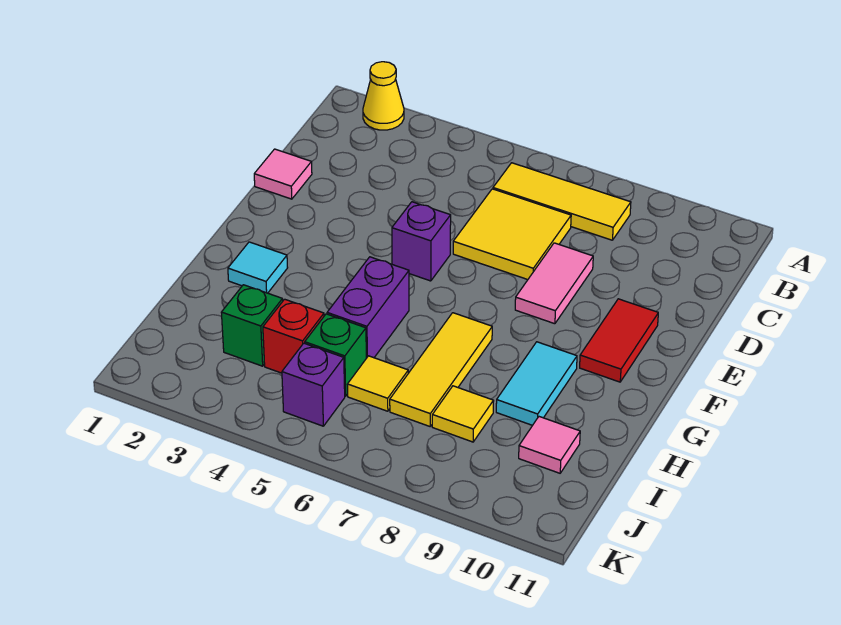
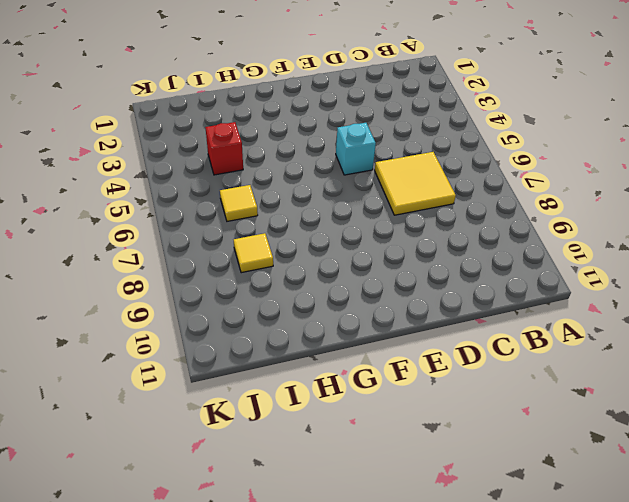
cyan brick E5 level 1 -> purple brick E5 level 1
none -> yellow cone A2 level 1
none -> yellow tile B6:B8 level 1
none -> pink tile D1 level 1

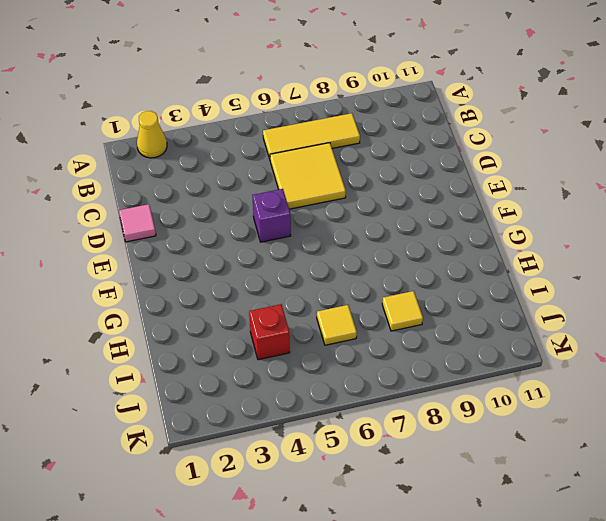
none -> pink tile D8:E8 level 1
none -> red tile E10:F10 level 1
none -> cyan tile G2 level 1

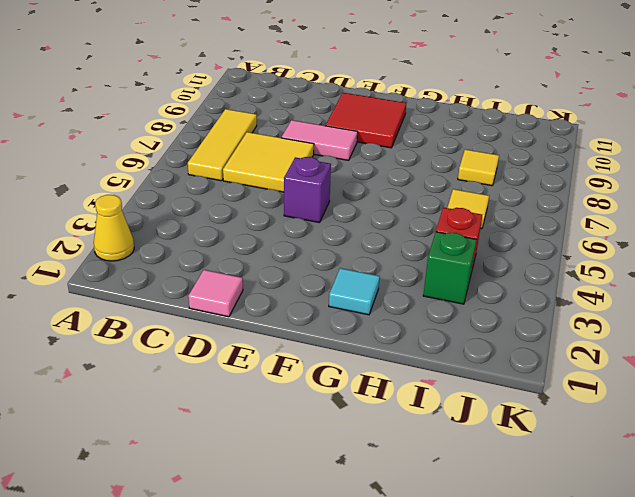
red tile E9:F10 level 1 -> red tile E10:F10 level 1
none -> purple brick G5:H5 level 1
none -> yellow tile G7:I7 level 1
none -> cyan tile G9:H9 level 1

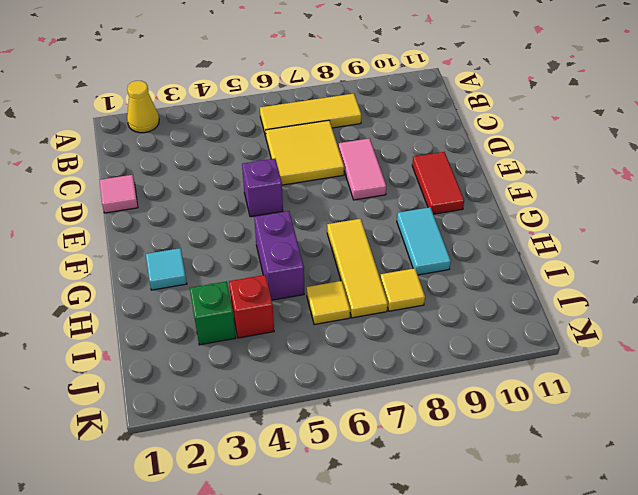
none -> green brick I5 level 1
none -> pink tile I10 level 1
none -> purple brick J5 level 1

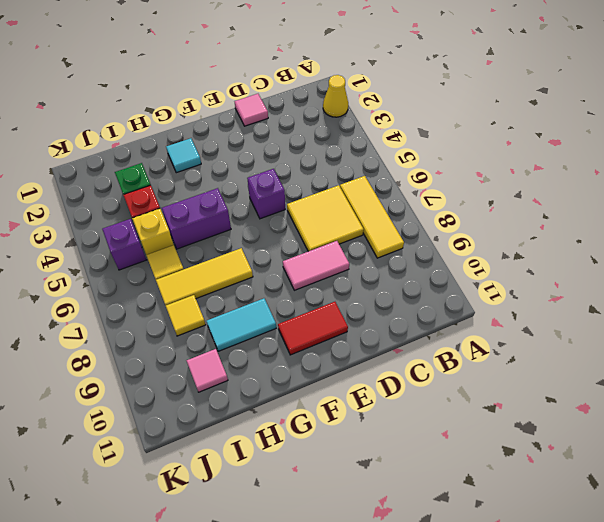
yellow brick I5 level 1 -> green brick I5 level 1

